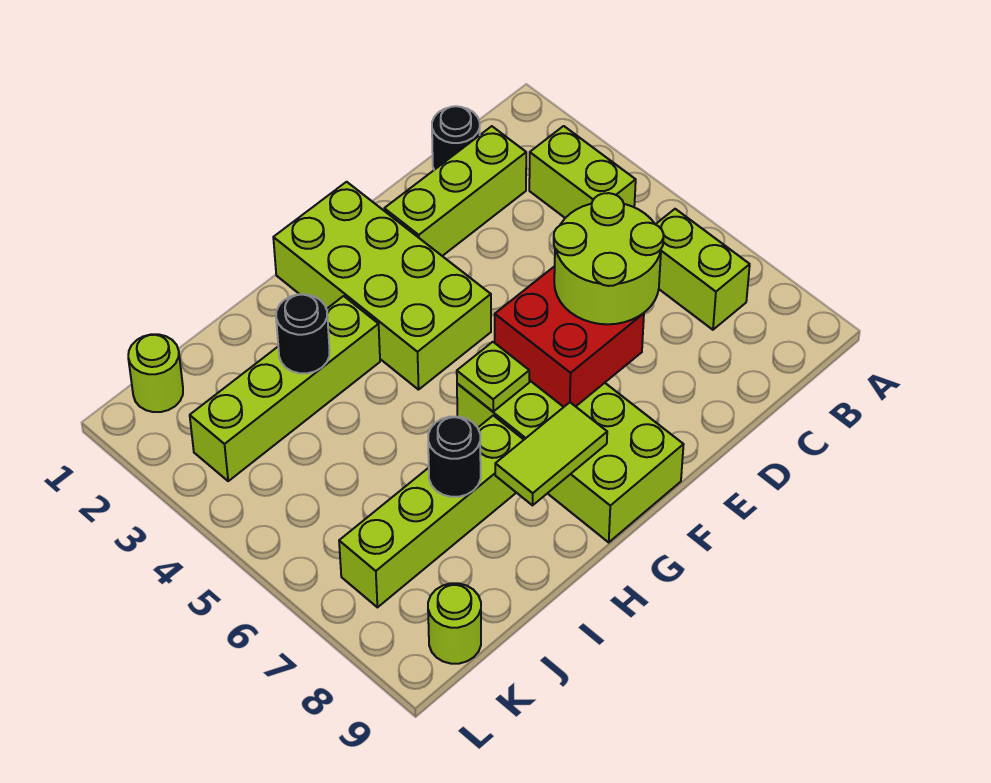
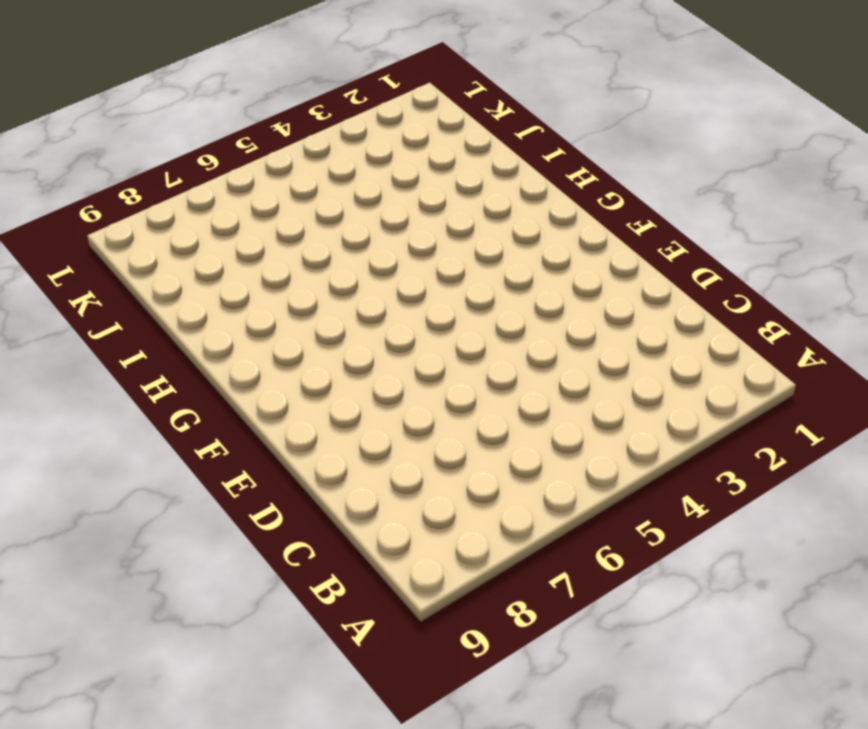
none -> lime brick B3:B4 level 1
none -> lime brick B6:B7 level 1
none -> black round brick C1 level 1

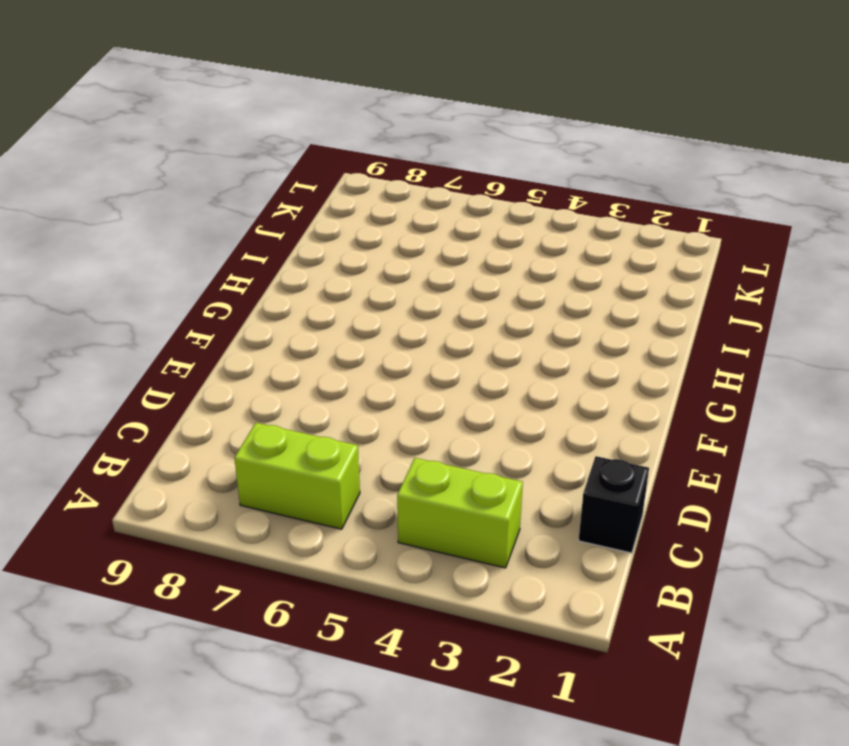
black brick C1 level 1 -> black round brick C1 level 1
none -> lime brick C2:E2 level 1
none -> lime brick F1:G4 level 1
none -> lime brick F6:G9 level 1

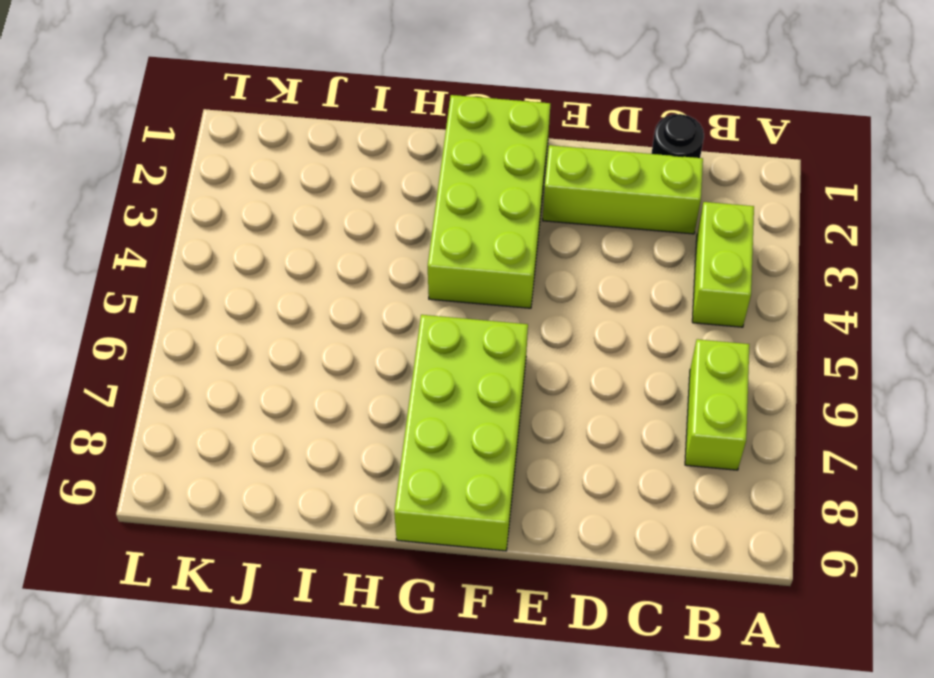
none -> lime brick H3:K3 level 1
none -> lime brick H7:K7 level 1
none -> lime round brick K1 level 1

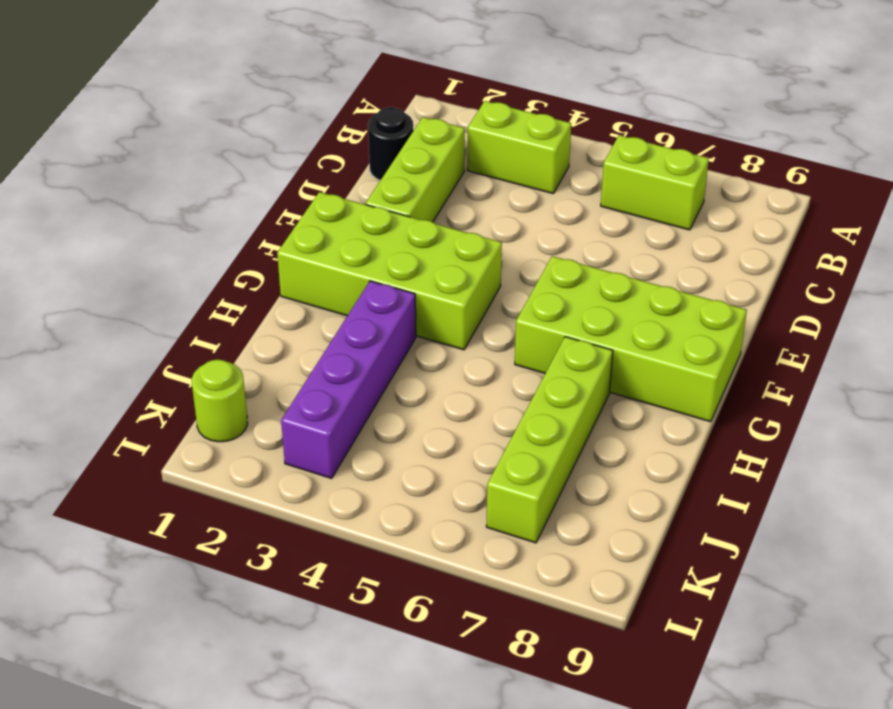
purple brick H3:K3 level 1 -> lime brick H3:K3 level 1
none -> lime round brick K9 level 1
none -> red brick E6:F7 level 2
none -> lime plate G6 level 2

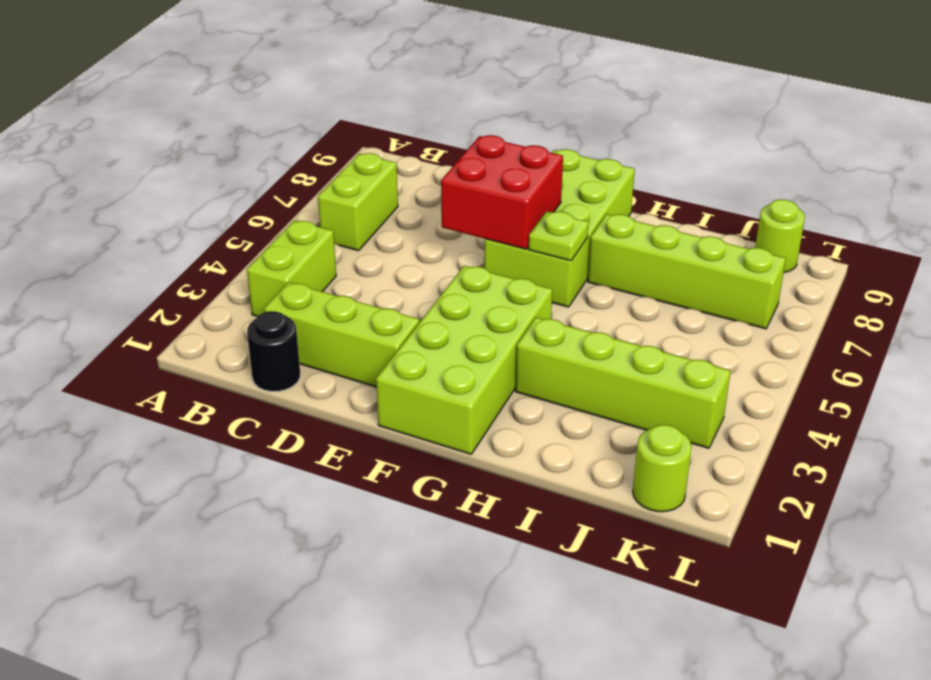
none -> lime tile G8:H8 level 2
none -> black round brick I3 level 2
none -> black round brick I7 level 2

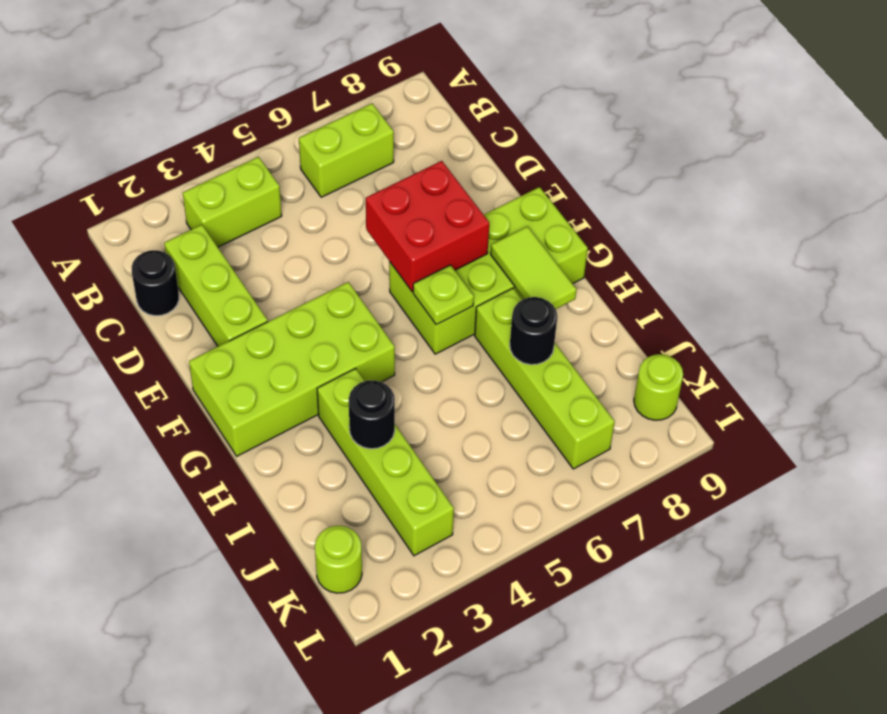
none -> lime round brick D6:E7 level 3

